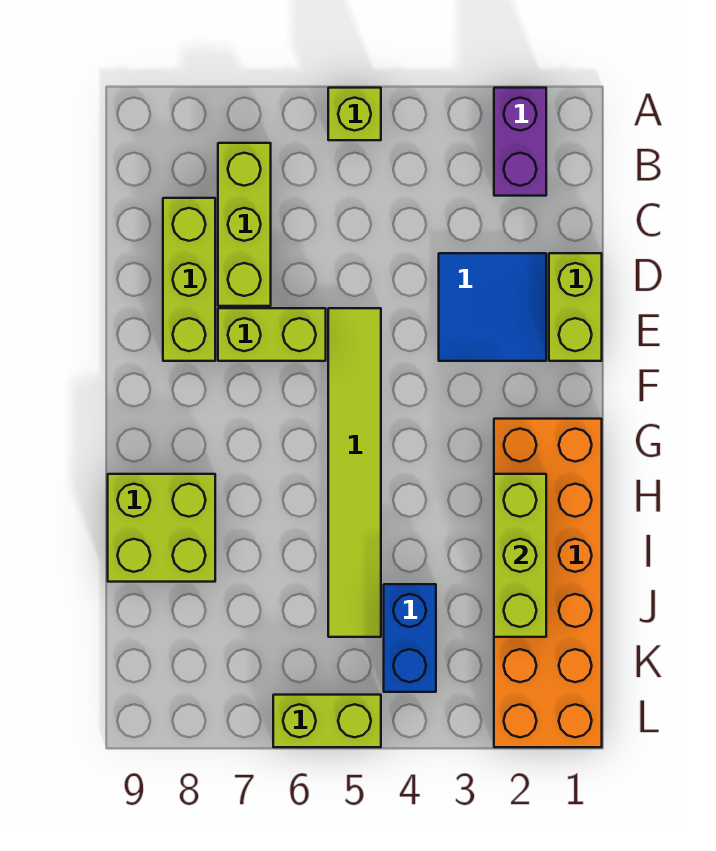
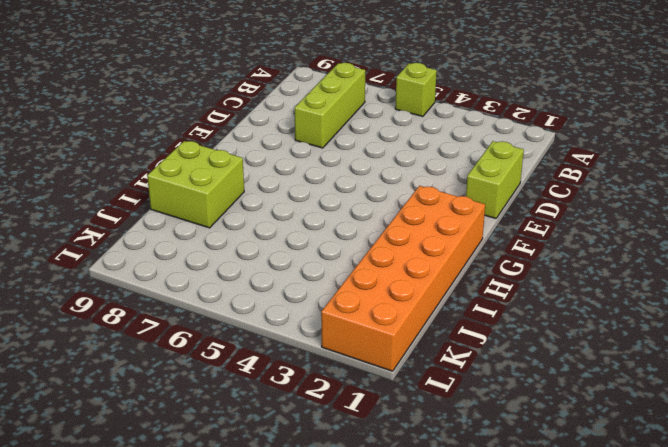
none -> purple brick A2:B2 level 1
none -> lime brick C8:E8 level 1
none -> blue tile D2:E3 level 1

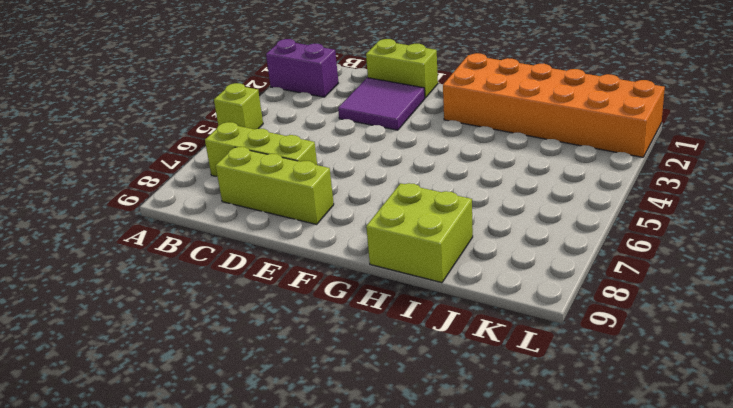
purple tile D2:E3 level 1 -> blue tile D2:E3 level 1
none -> lime tile E5:J5 level 1
none -> lime brick E6:E7 level 1
none -> blue brick J4:K4 level 1

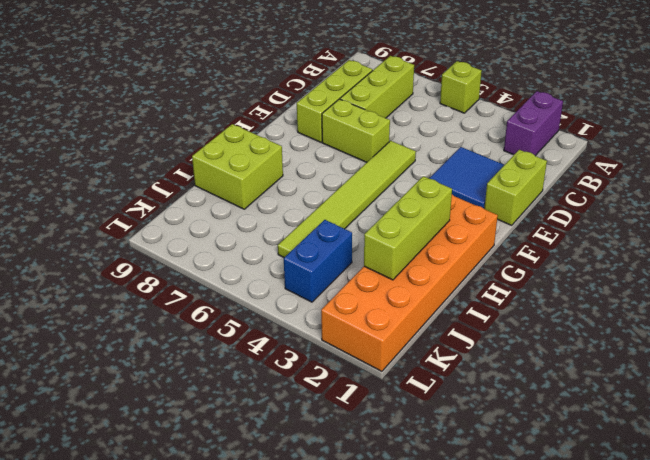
none -> lime brick L5:L6 level 1

